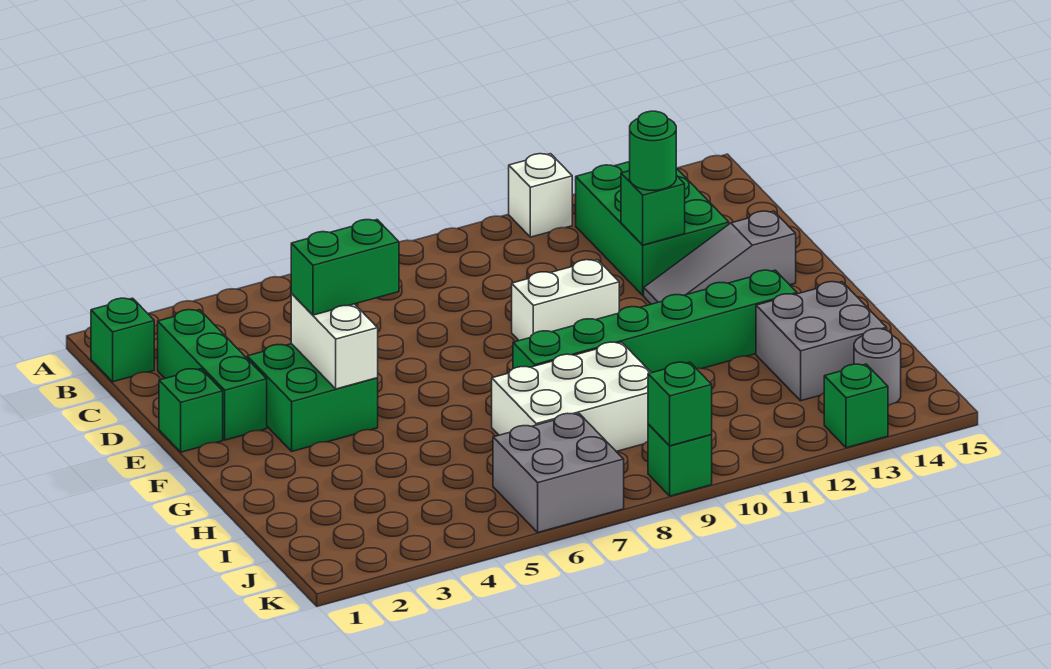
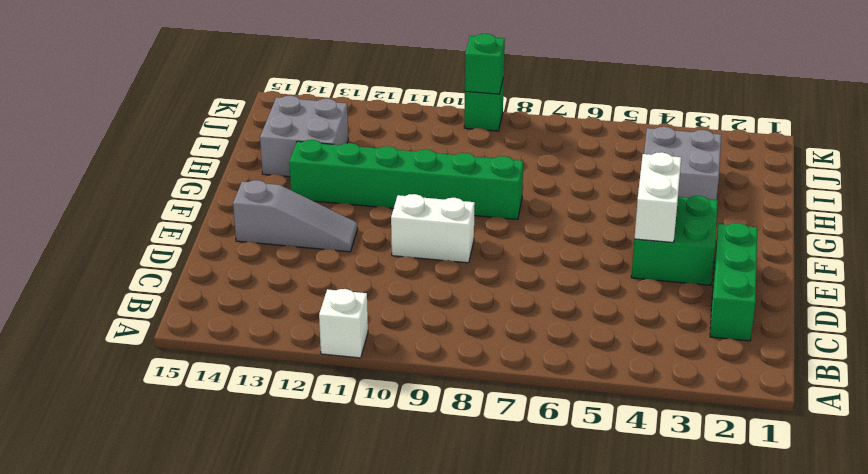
grey brick H3:I4 level 1 -> grey brick J6:K7 level 1
none -> green brick B1 level 1
none -> green brick B12:D13 level 1
none -> green brick E1 level 1

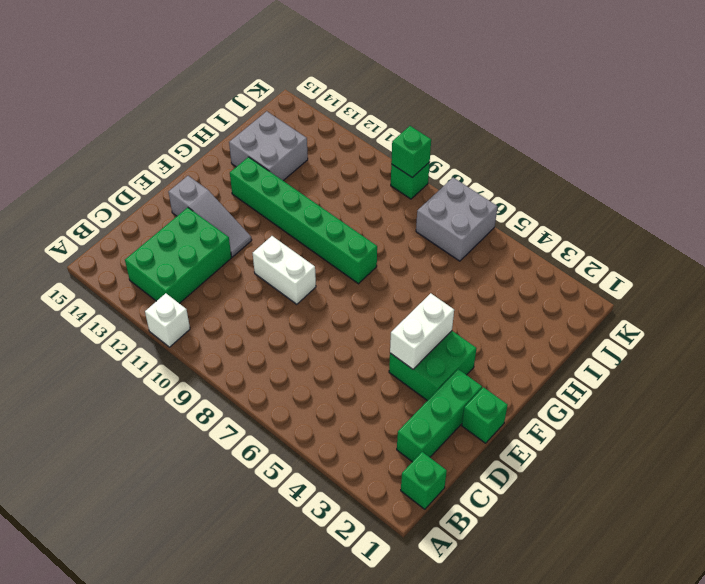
none -> white brick H7:I9 level 1
none -> grey round brick J14 level 1
none -> green brick K13 level 1

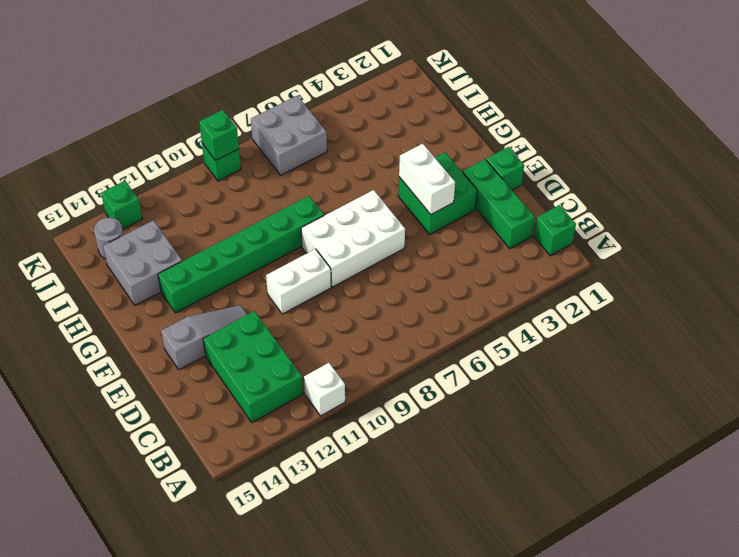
white brick E6:F8 level 1 -> white brick H7:I9 level 1
none -> green brick D12 level 2
none -> green round brick D12 level 3
none -> green brick E4:E5 level 3

